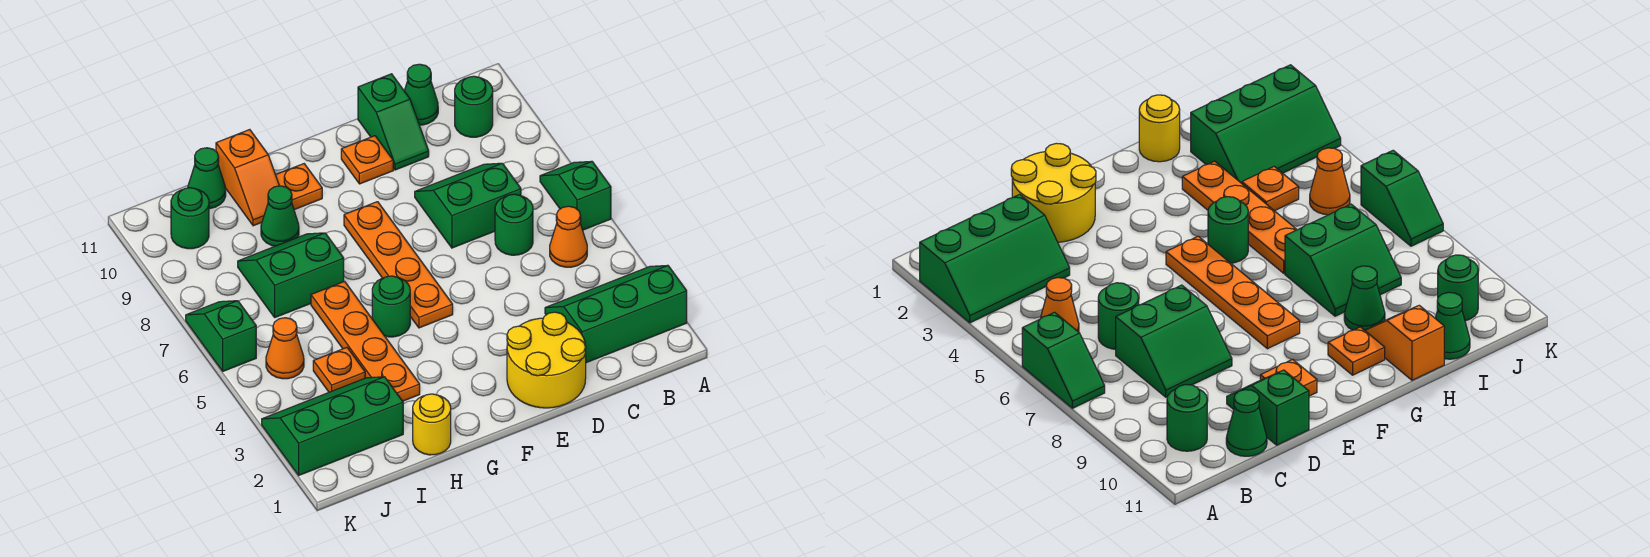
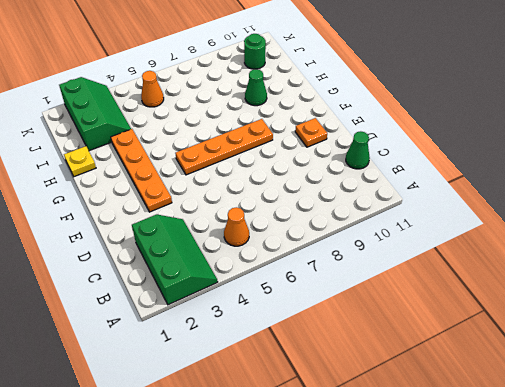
orange plate E3:H3 level 1 -> orange plate H3:H6 level 1
yellow plate H1 level 1 -> yellow round brick H1 level 1
none -> green slope A6:A7 level 1 top 6
none -> green round brick B10 level 1
none -> green round brick C6 level 1

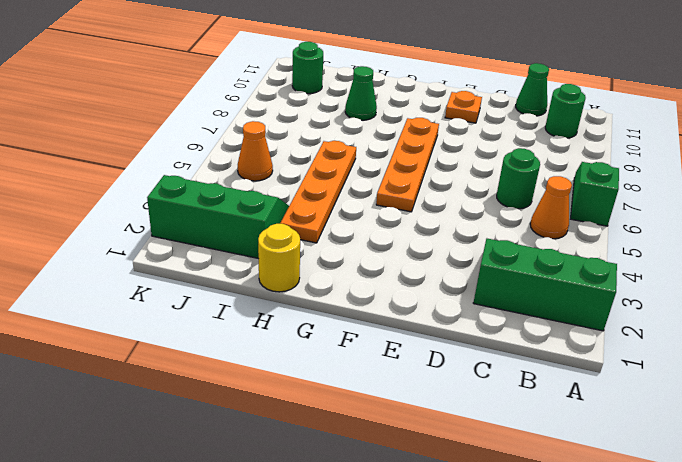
none -> green slope C7:D8 level 1 top 7
none -> yellow round brick D1:E2 level 1
none -> green slope D10:D11 level 1 top 11

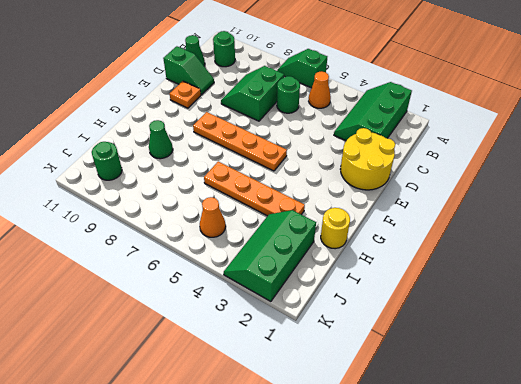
none -> green round brick G5 level 1
none -> orange plate G10 level 1
none -> green slope H7:I8 level 1 top 7

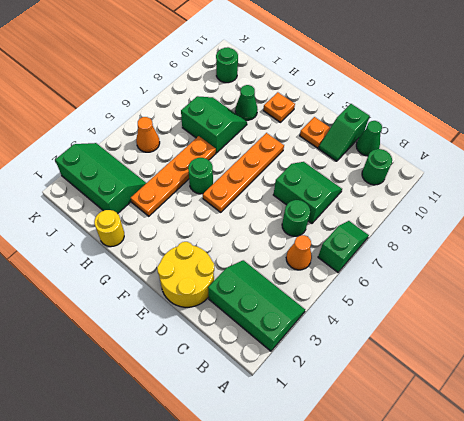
none -> orange slope H10:H11 level 1 top 11
none -> orange plate I4 level 1
none -> green cone I11 level 1

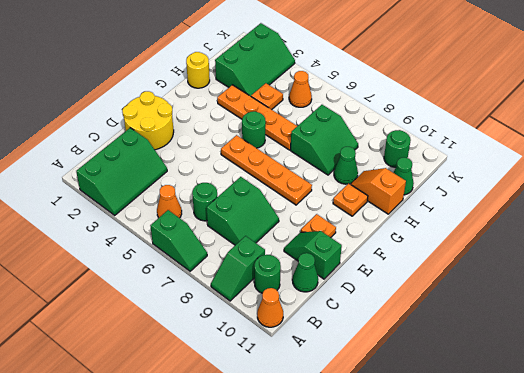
green slope A9:B9 level 1 top B -> green slope K6:K7 level 1 top 6
orange cone A11 level 1 -> none

